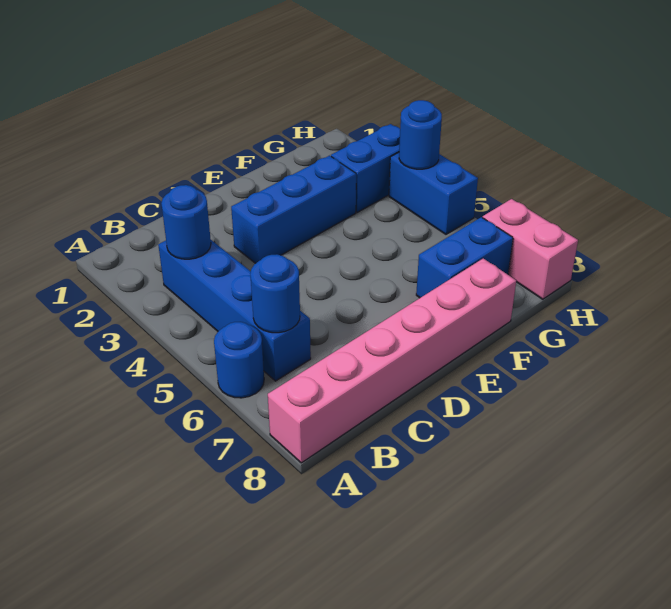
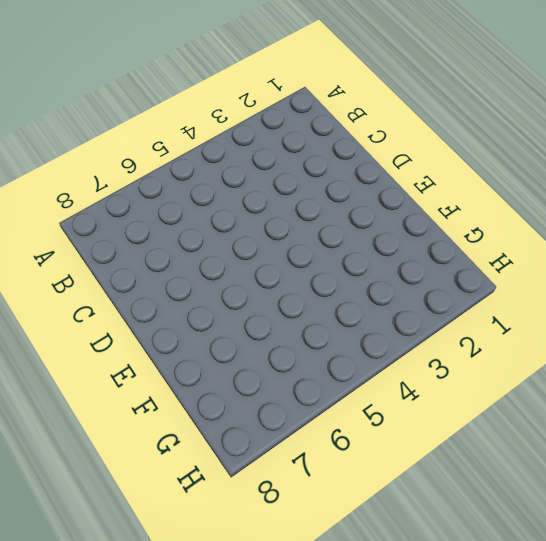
none -> blue round brick A6 level 1
none -> pink brick A8:F8 level 1

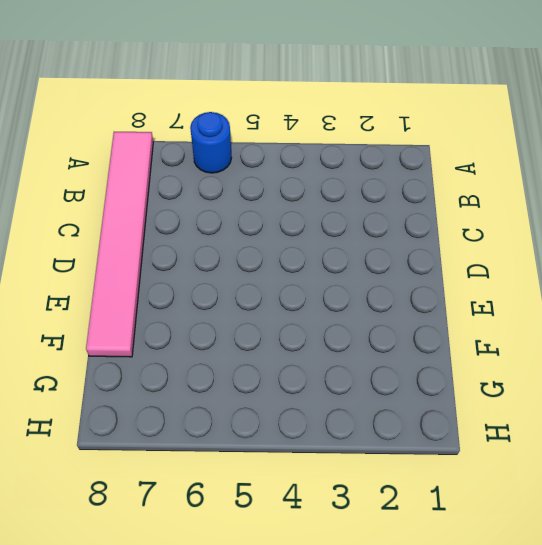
pink tile A8:F8 level 1 -> pink brick A8:F8 level 1
none -> blue brick B3:B6 level 1
none -> blue brick D3:F3 level 1

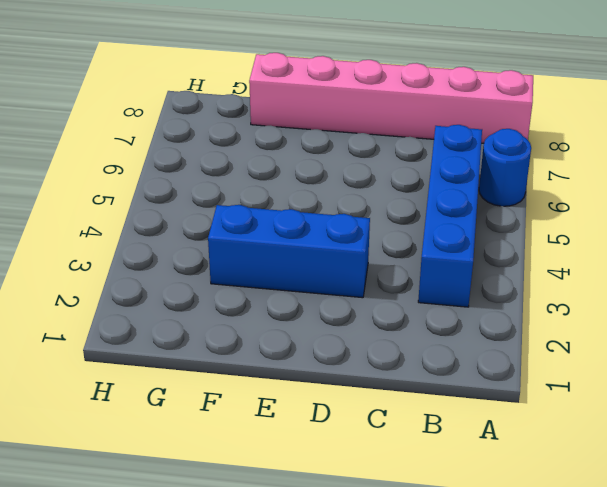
none -> blue brick F7:G7 level 1
none -> blue brick G3:H3 level 1

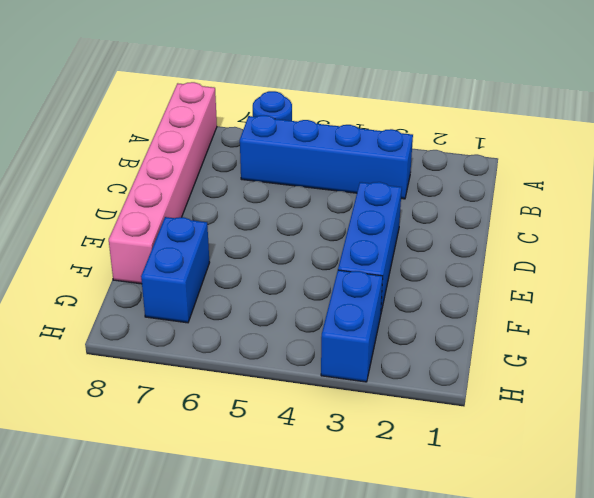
none -> blue brick H4:H5 level 1
none -> pink brick H7:H8 level 1

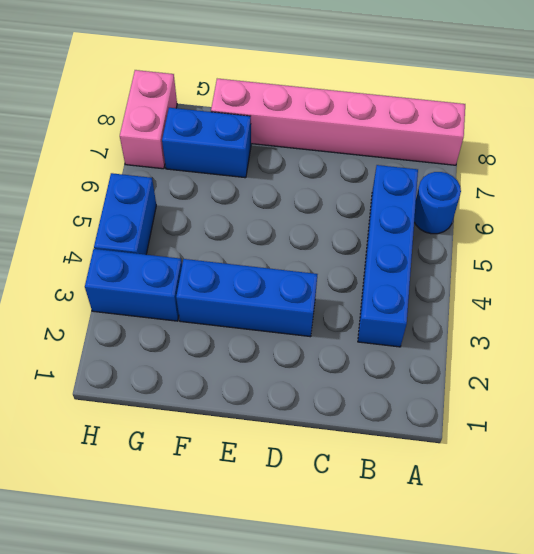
none -> blue round brick B3 level 2
none -> blue round brick B6 level 2

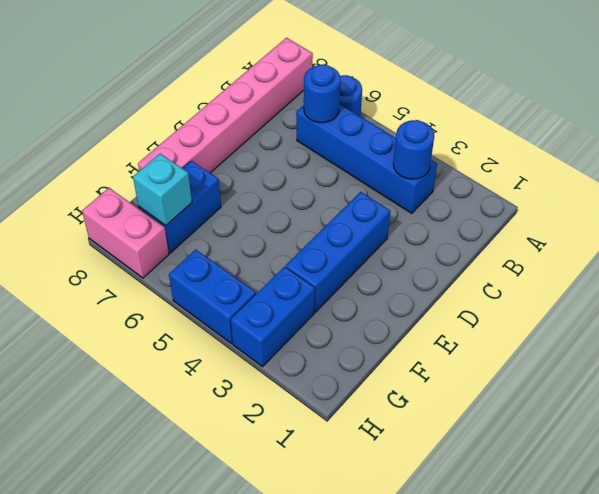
cyan brick G7 level 2 -> none
none -> blue round brick H4 level 2

